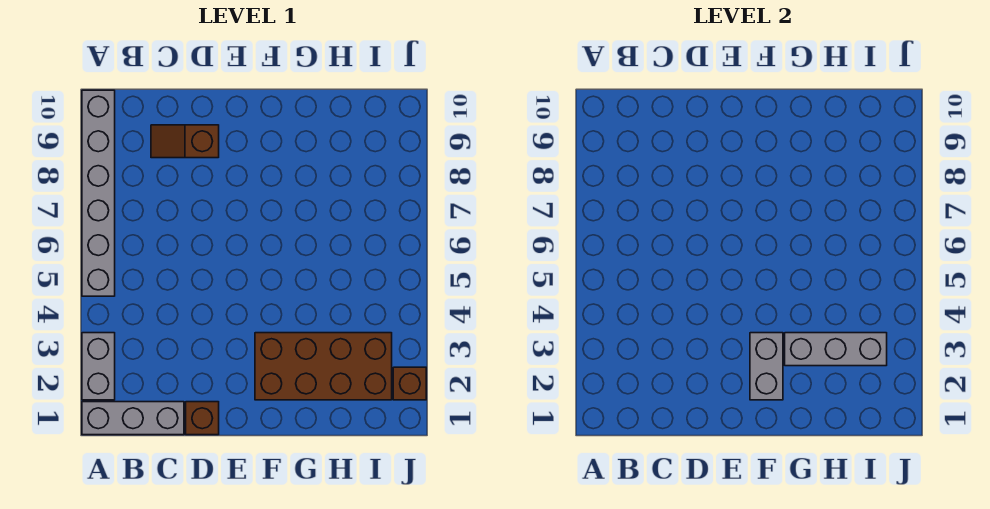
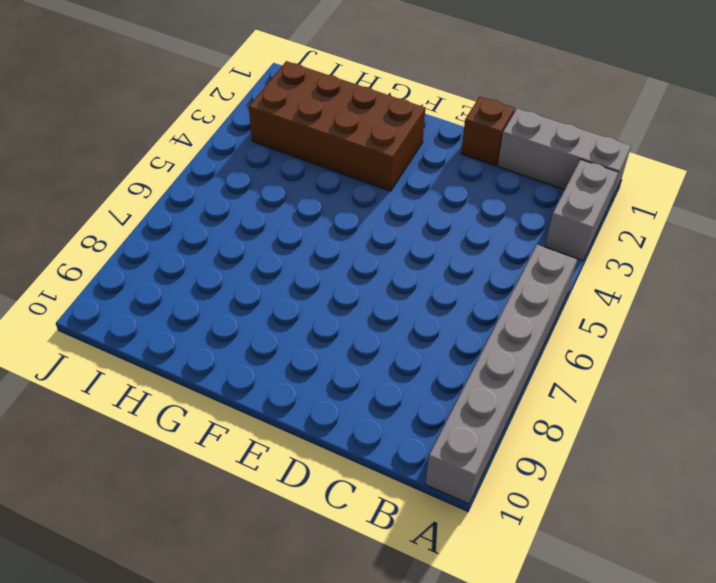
none -> brown slope C9:D9 level 1 top D
none -> brown brick J2 level 1

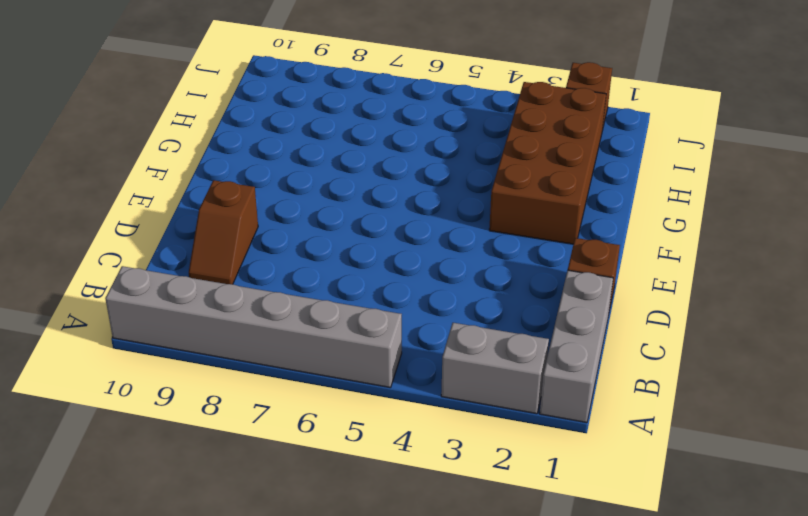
none -> grey brick F2:F3 level 2
none -> grey brick G3:I3 level 2

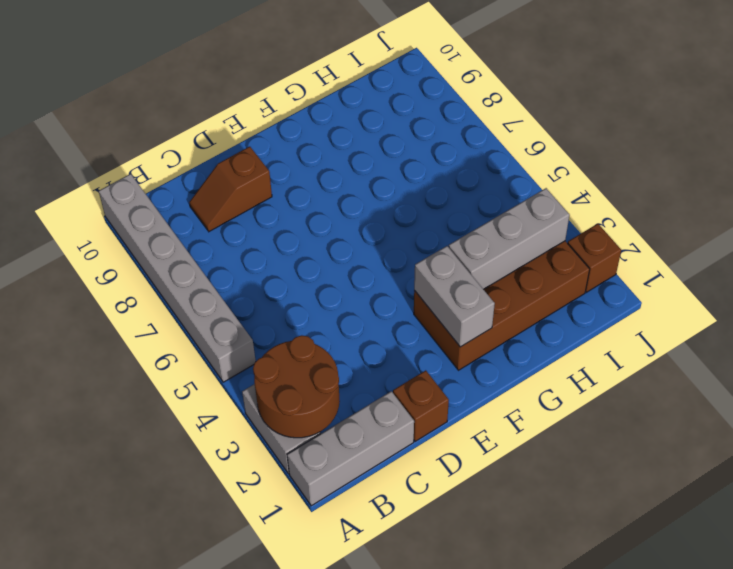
brown round brick A2:B3 level 2 -> none

